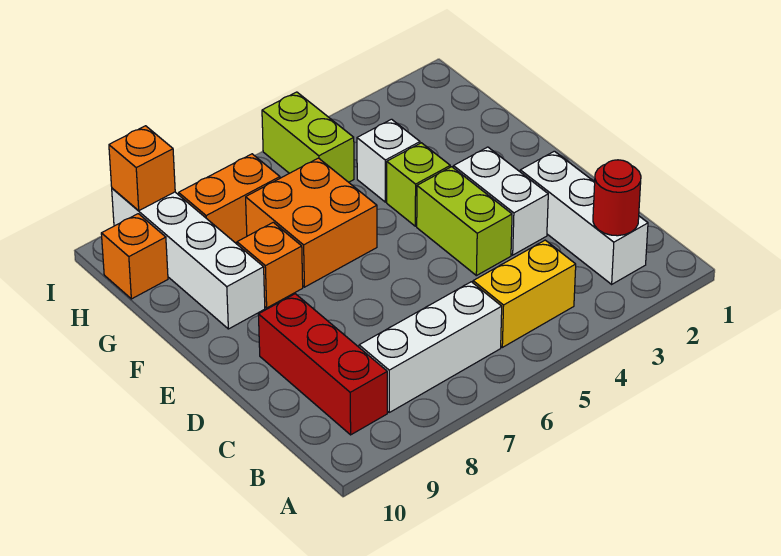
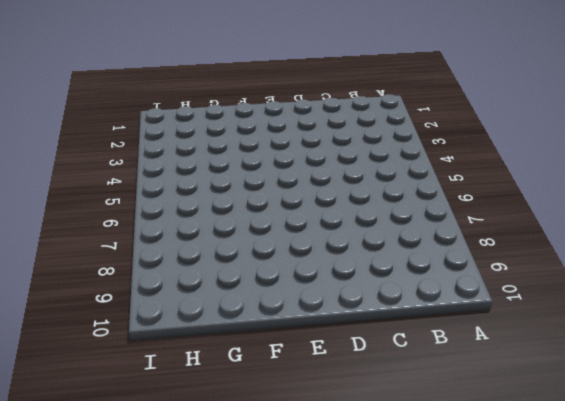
none -> white brick B2:D2 level 1
none -> yellow brick B4:B5 level 1
none -> white brick B6:B8 level 1

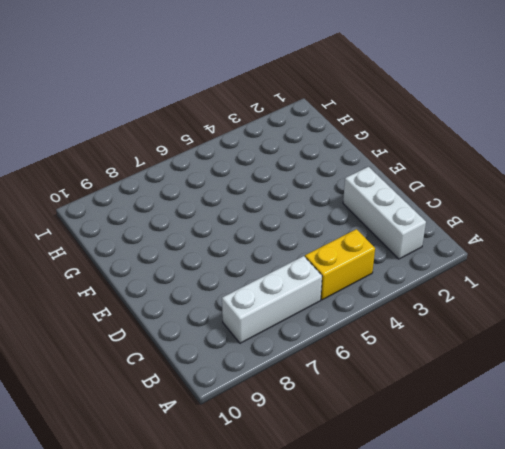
none -> red brick B9:D9 level 1
none -> white brick D3:E3 level 1
none -> lime brick D4:E4 level 1

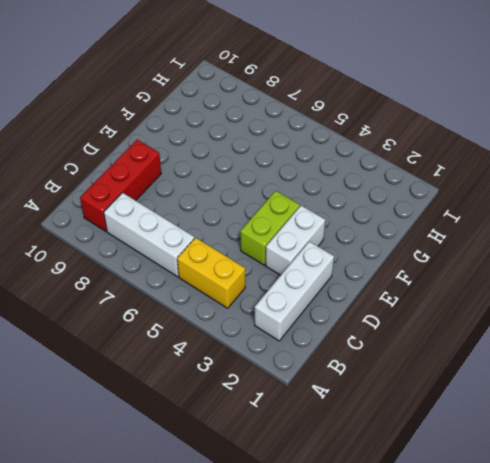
none -> lime brick F4 level 1
none -> orange brick F6:G7 level 1
none -> orange brick F8 level 1

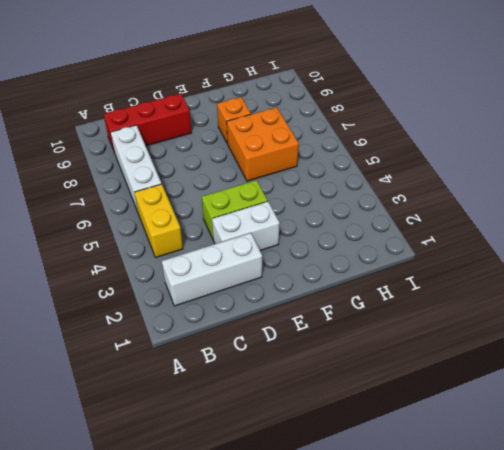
none -> lime brick F4 level 1
none -> white brick F9:I9 level 1
none -> white brick G4 level 1

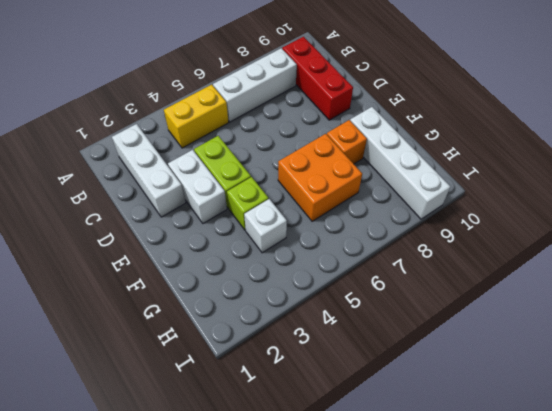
none -> lime brick H5:I5 level 1
none -> orange brick H7:H8 level 1
none -> orange brick H10 level 1

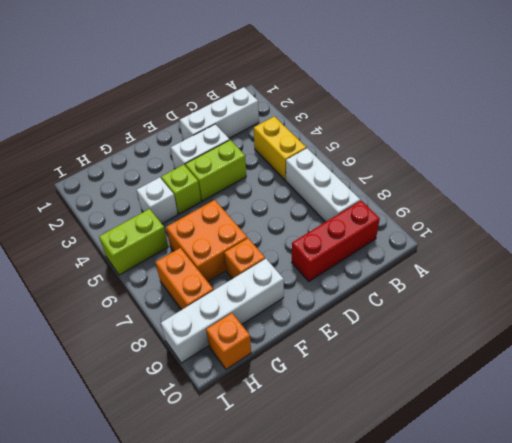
none -> red round brick B2 level 2
none -> orange brick I9 level 2

